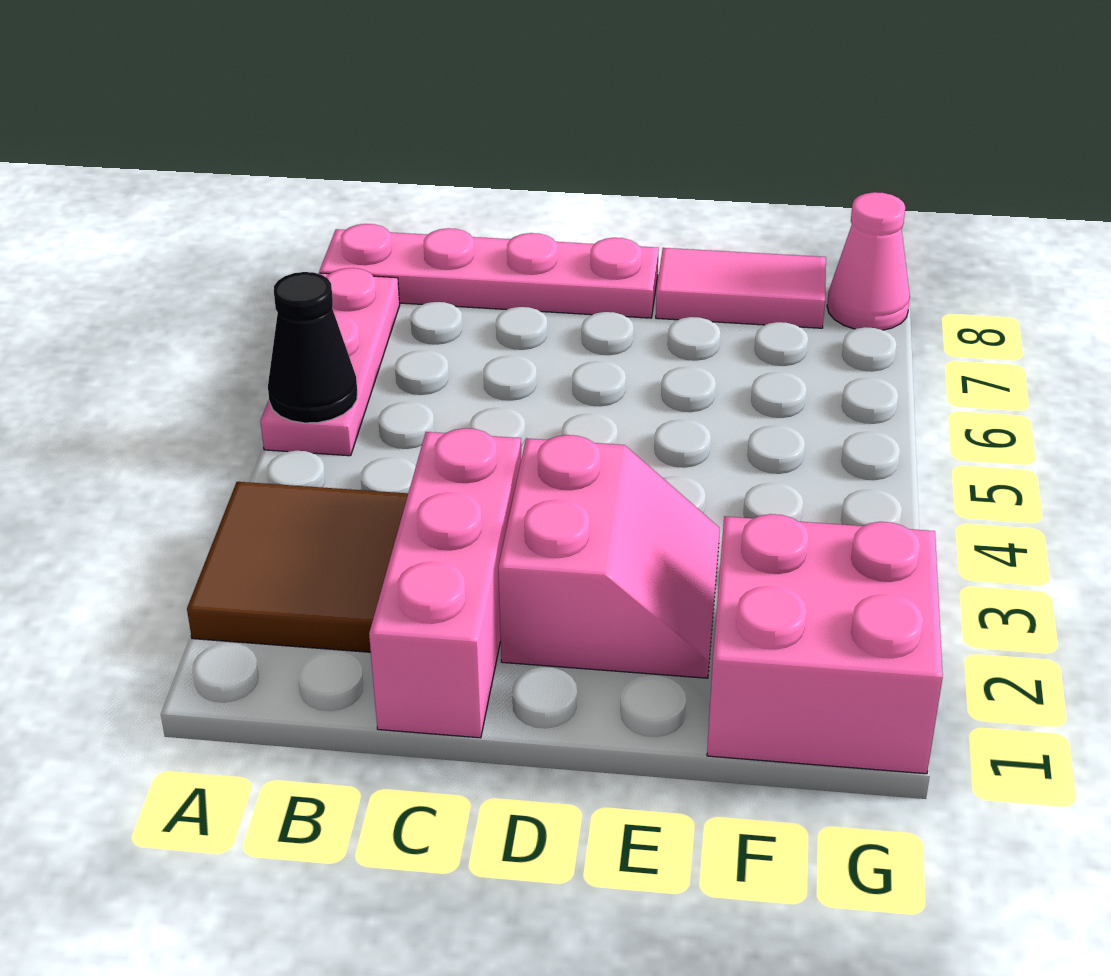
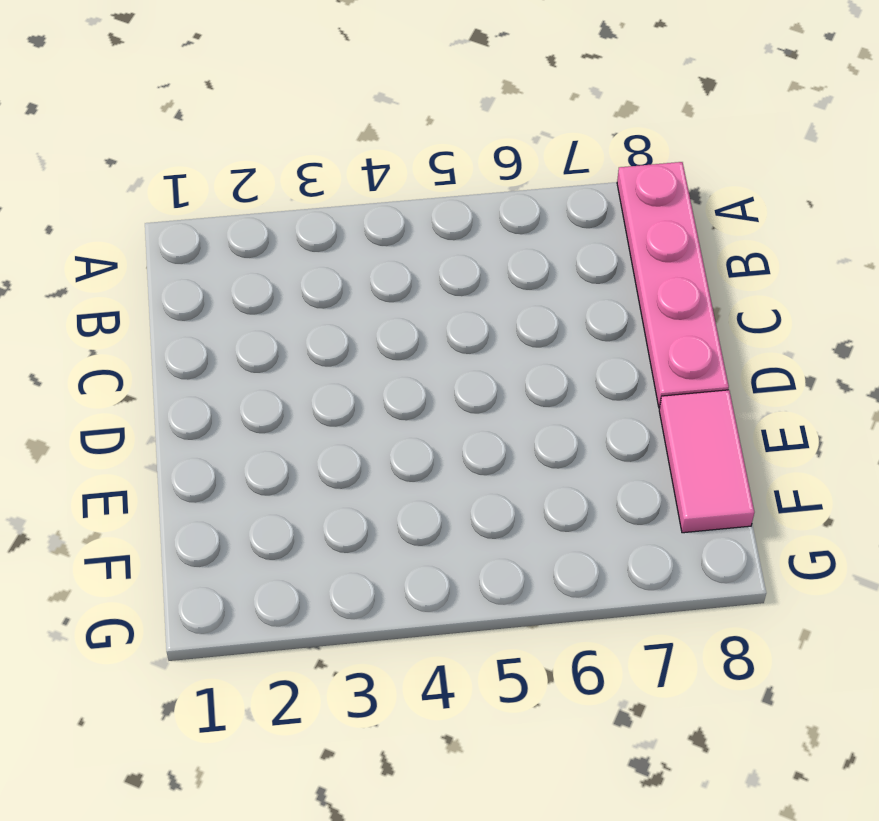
none -> brown tile A2:B3 level 1
none -> pink plate A5:A7 level 1

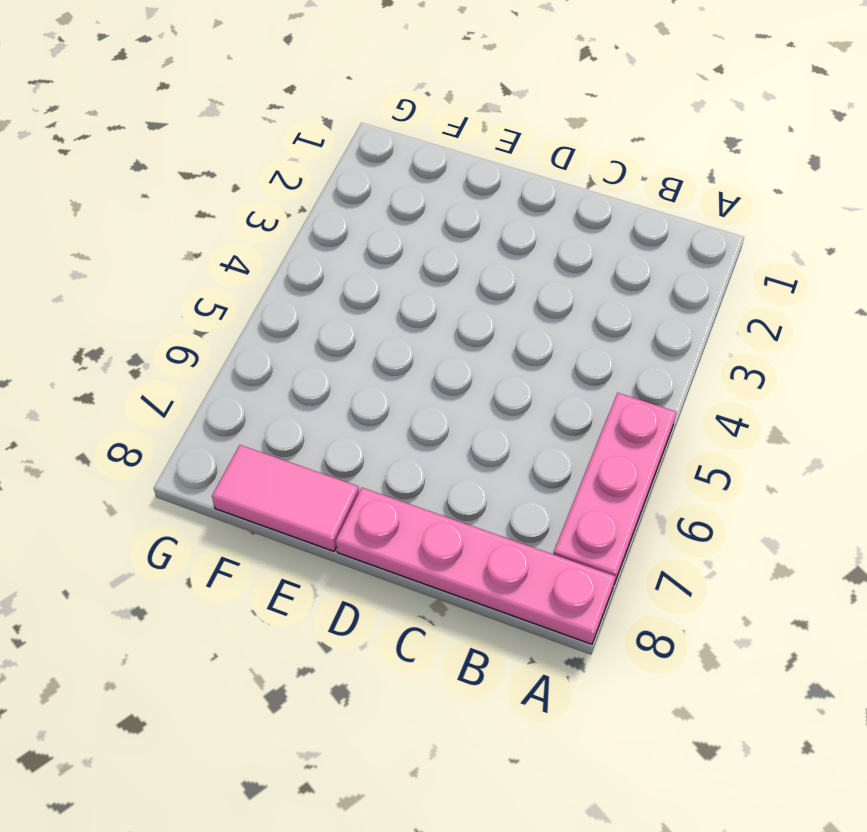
none -> brown tile A2:B3 level 1
none -> pink brick C1:C3 level 1

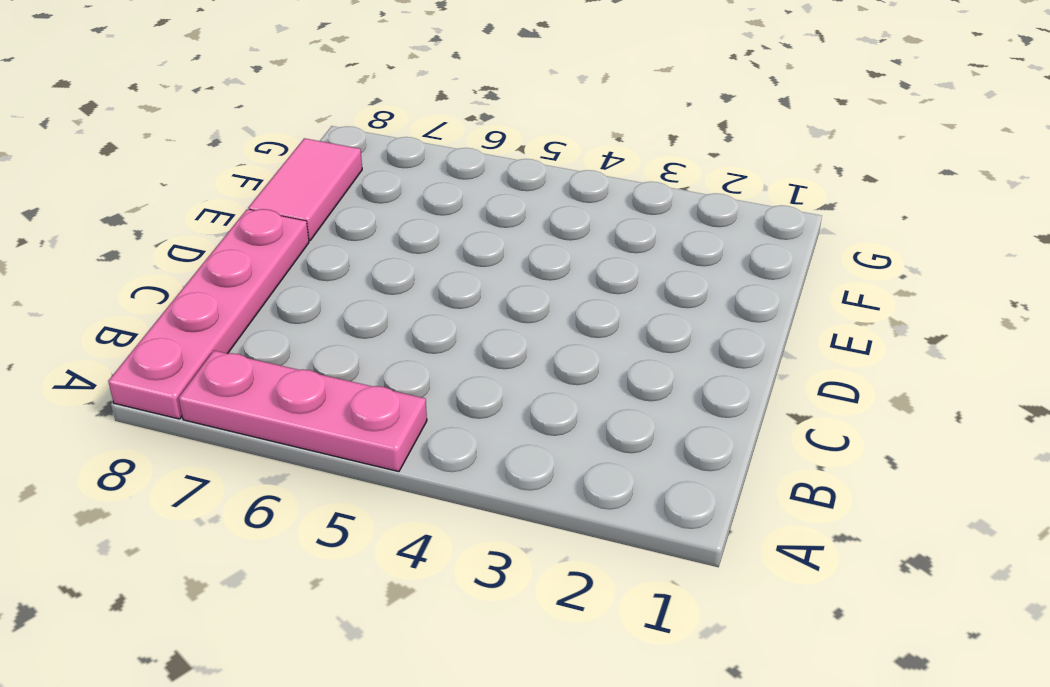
none -> brown tile A2:B3 level 1
none -> pink brick C1:C3 level 1

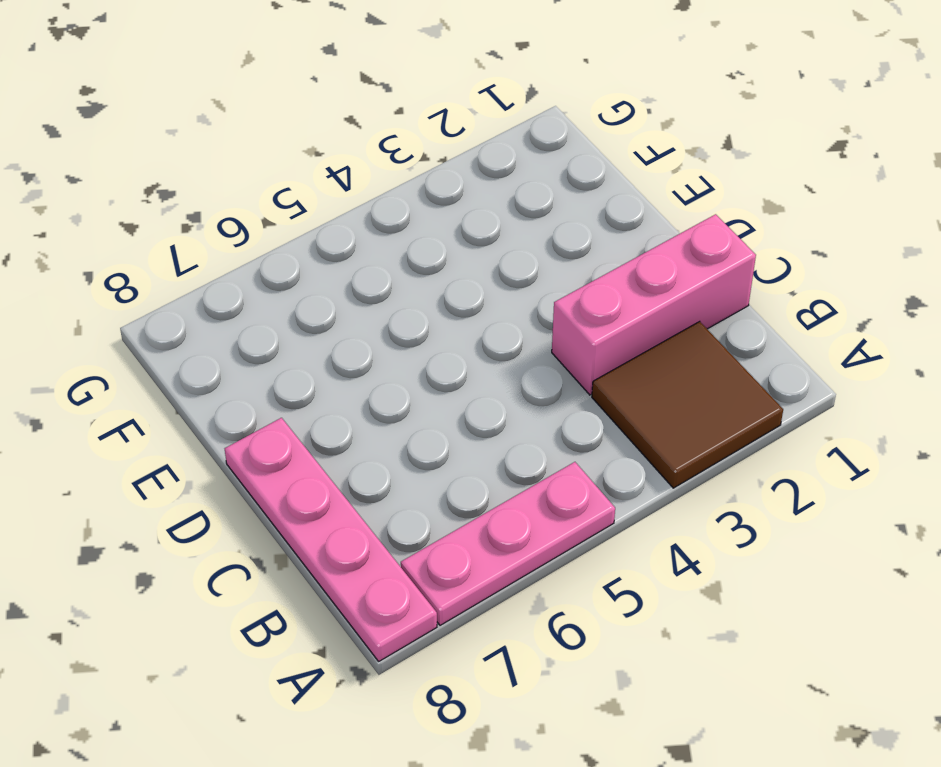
none -> pink slope D2:E3 level 1 top D
none -> pink tile E8:F8 level 1

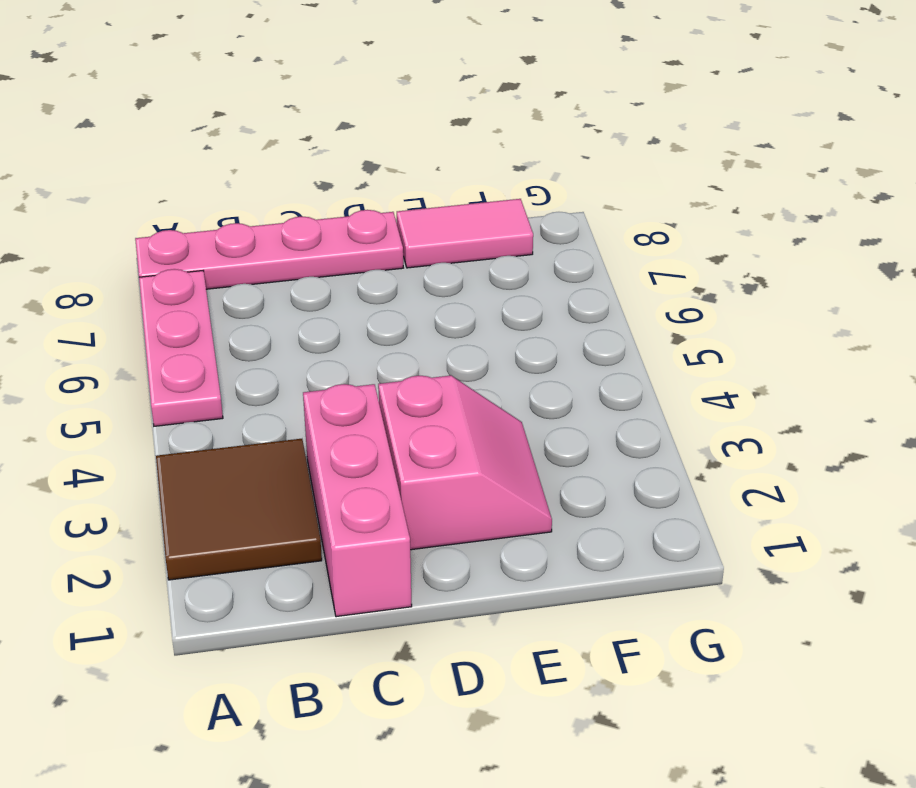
none -> pink brick F1:G2 level 1
none -> pink cone G8 level 1

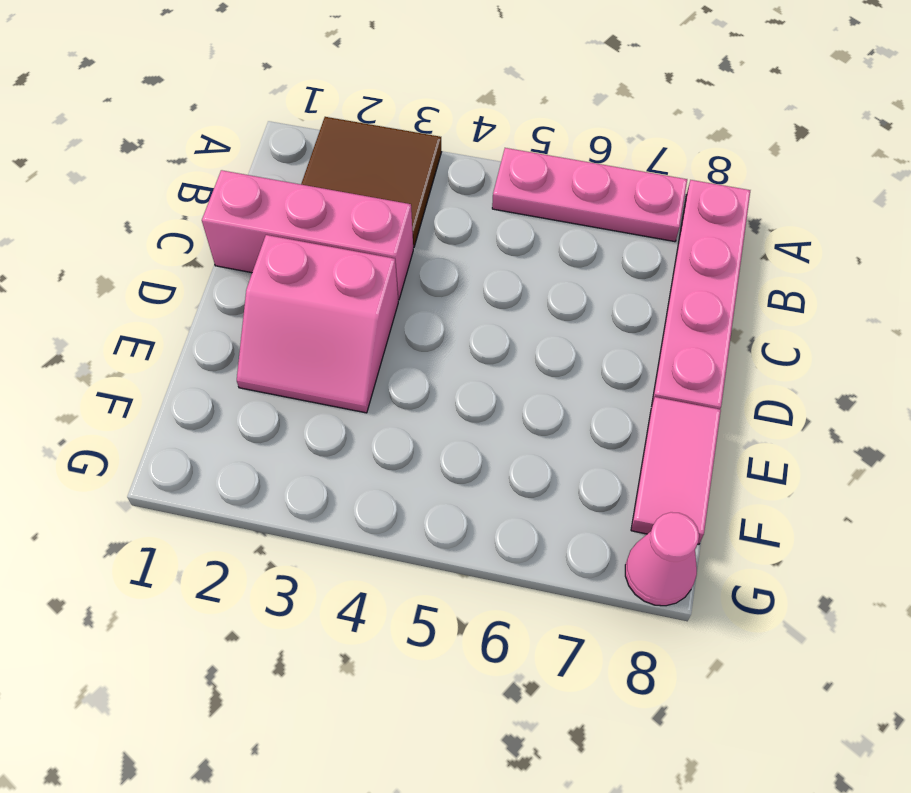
none -> pink brick F1:G2 level 1
none -> black cone A5 level 2

